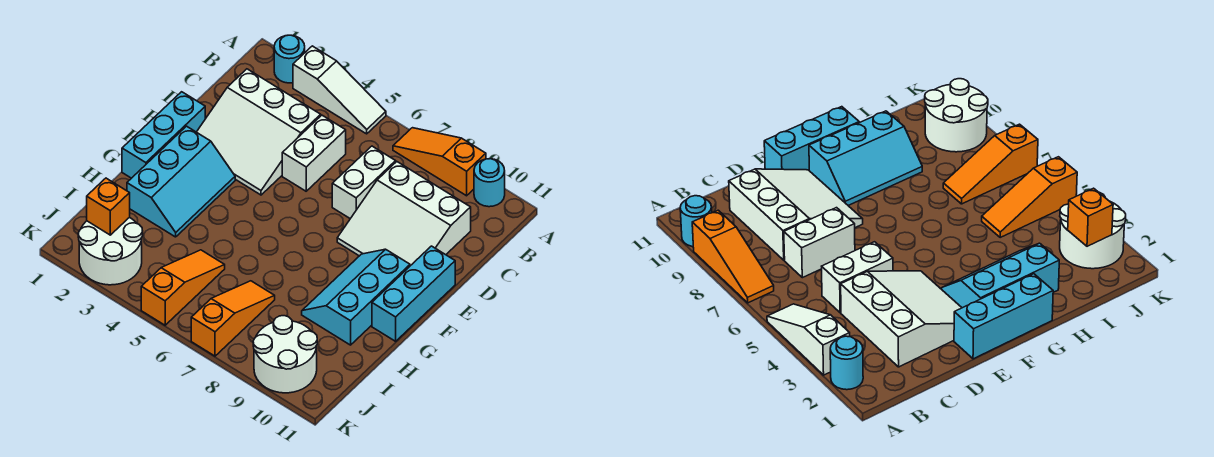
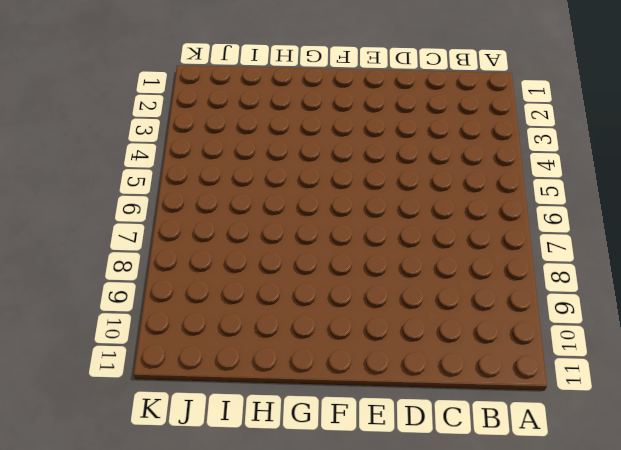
none -> cyan round brick A2 level 1
none -> white slope A3:A5 level 1 top 3
none -> orange slope A7:A9 level 1 top 9

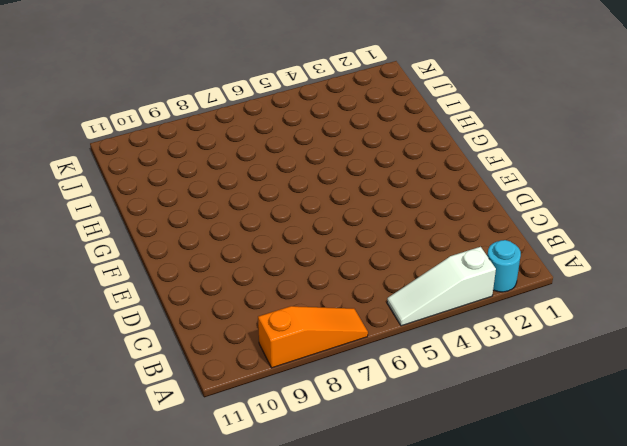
none -> cyan round brick A10 level 1
none -> white slope C2:E4 level 1 top C
none -> white brick C5:D5 level 1

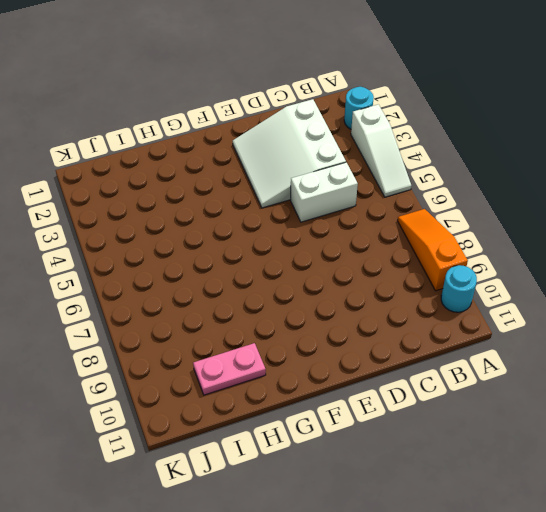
pink plate H10:I10 level 1 -> cyan slope F9:H10 level 1 top 10
none -> white brick C7:D7 level 1
none -> white slope C8:E10 level 1 top C
none -> cyan brick E1:G1 level 1

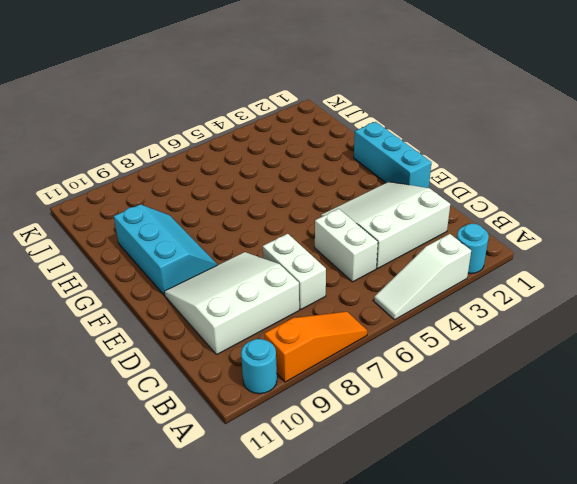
none -> cyan brick E11:G11 level 1
none -> cyan slope F2:H3 level 1 top 2
none -> orange slope I5:K5 level 1 top K

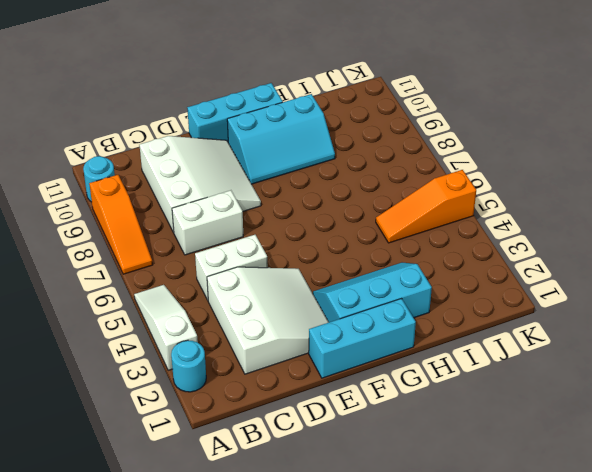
none -> orange slope I7:K7 level 1 top K
none -> white round brick J2:K3 level 1
none -> white round brick J9:K10 level 1

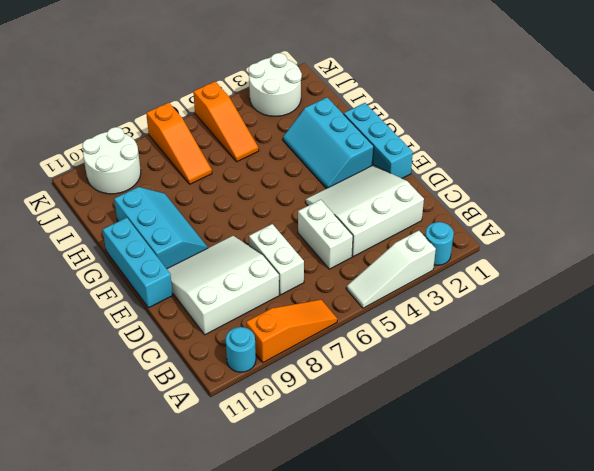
none -> orange brick J2 level 2

